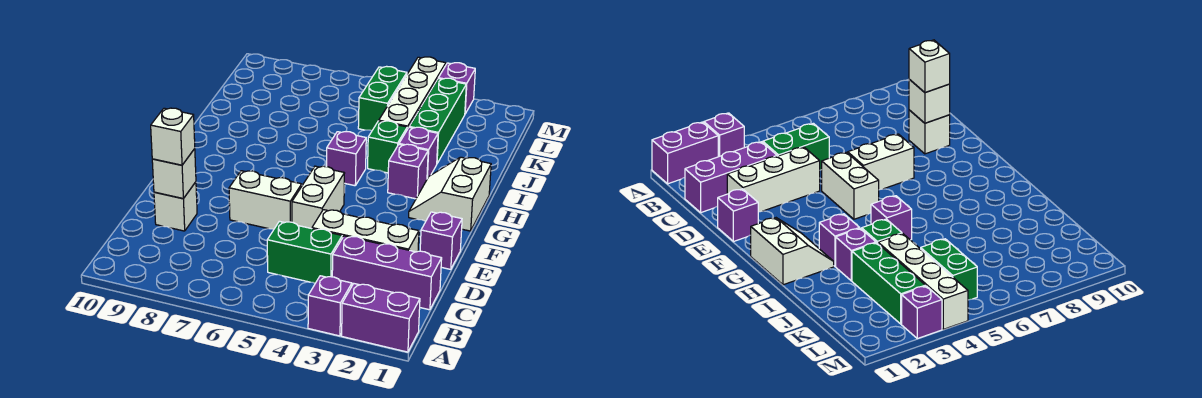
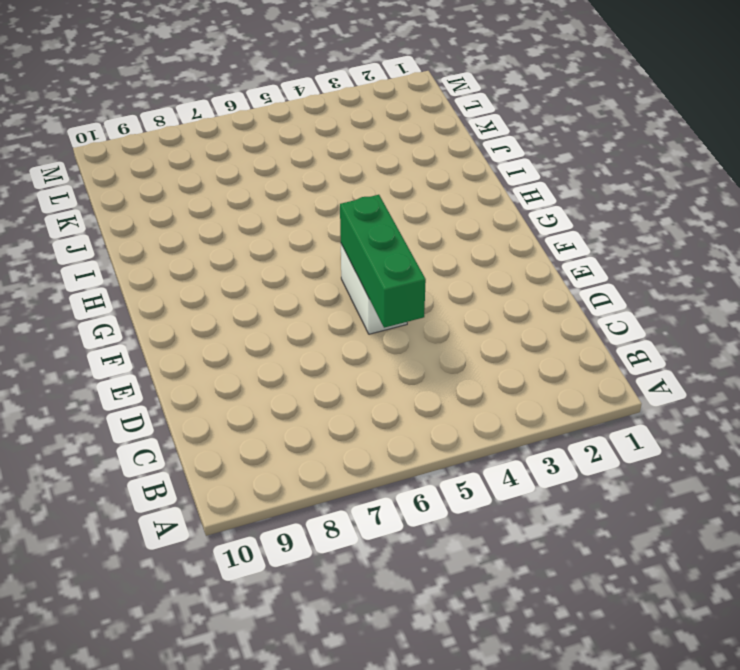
green brick D5:F5 level 2 -> green brick J3:L3 level 1
none -> purple brick A1:A2 level 1
none -> purple brick A3 level 1
none -> purple brick C1:C3 level 1

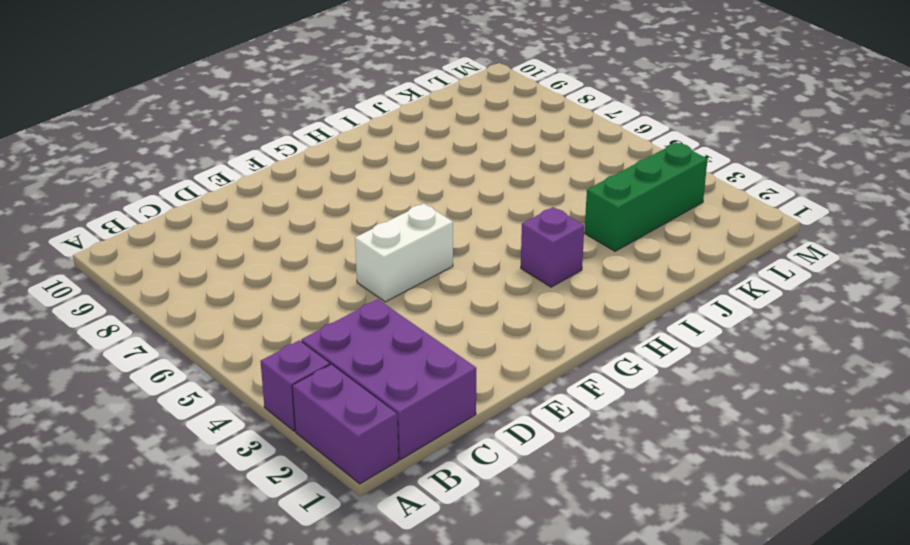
purple brick B1:C3 level 1 -> purple brick C1:C3 level 1
none -> green brick C4:C5 level 1
none -> white brick D2:D4 level 1
none -> white brick D9 level 1

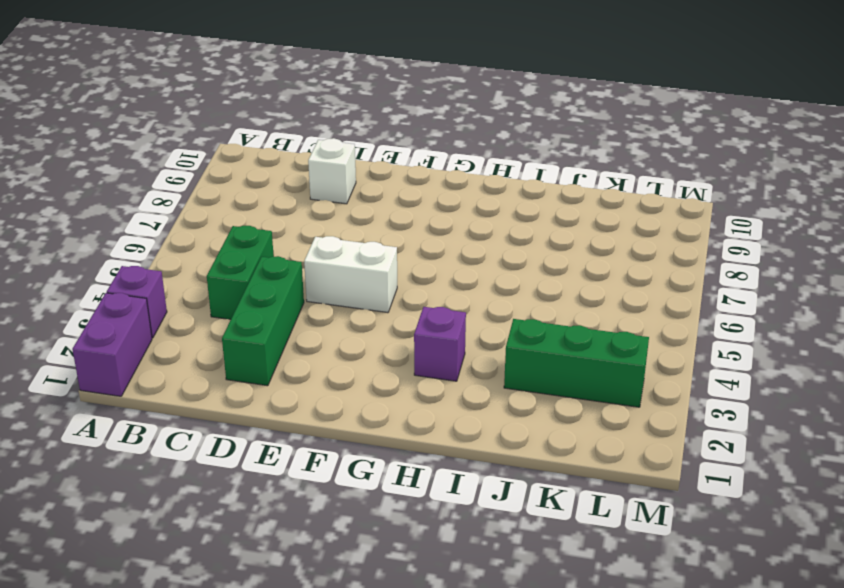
green brick D2:D4 level 1 -> white brick D2:D4 level 1
none -> purple brick C1:C3 level 1
none -> purple brick E1 level 1
none -> white brick E6:E7 level 1

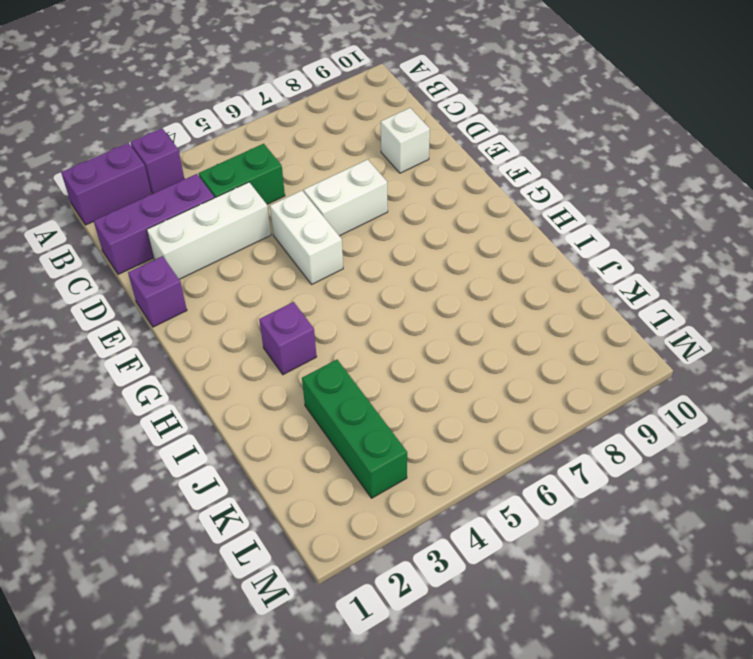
none -> white slope G1:H2 level 1 top 1
none -> purple brick H5 level 1
none -> purple brick I3 level 1

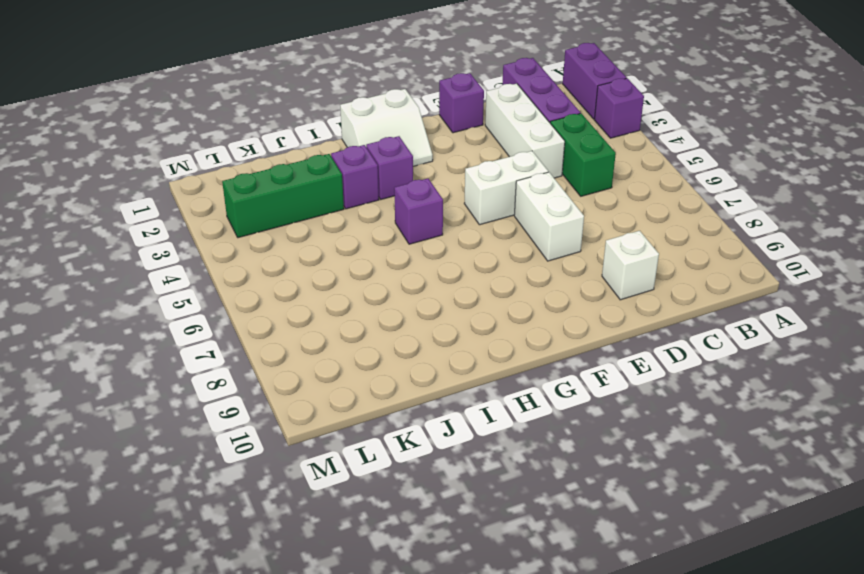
none -> green brick I4 level 1
none -> white brick J4:M4 level 1
none -> green brick K5:L5 level 1

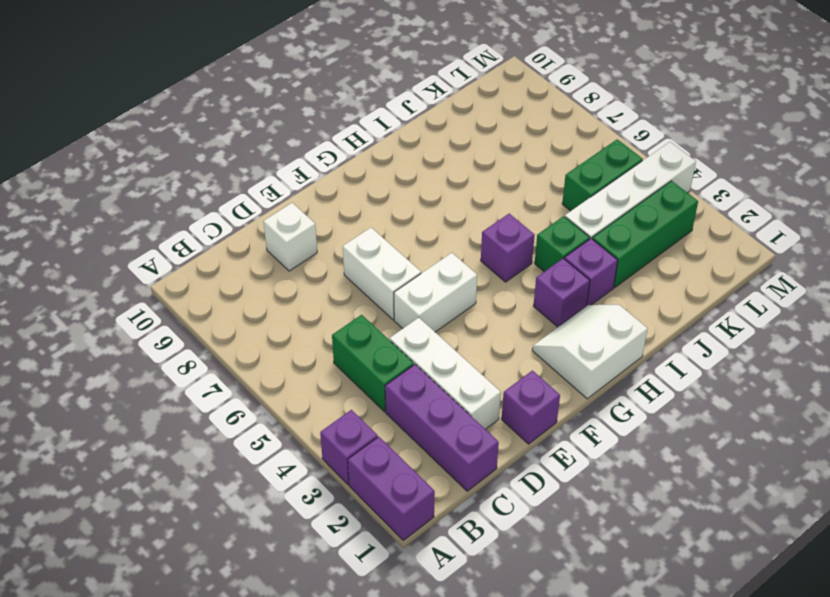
none -> purple brick M3 level 1
none -> white brick D9 level 2
none -> white brick D9 level 3

